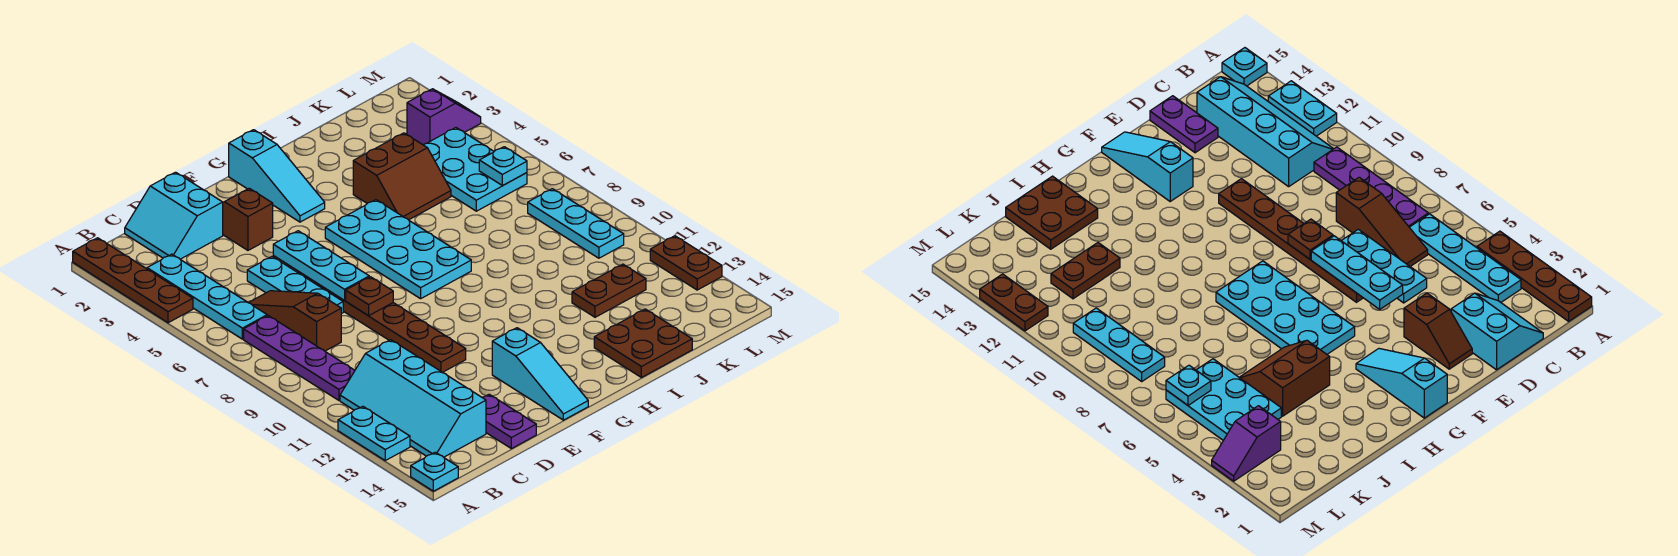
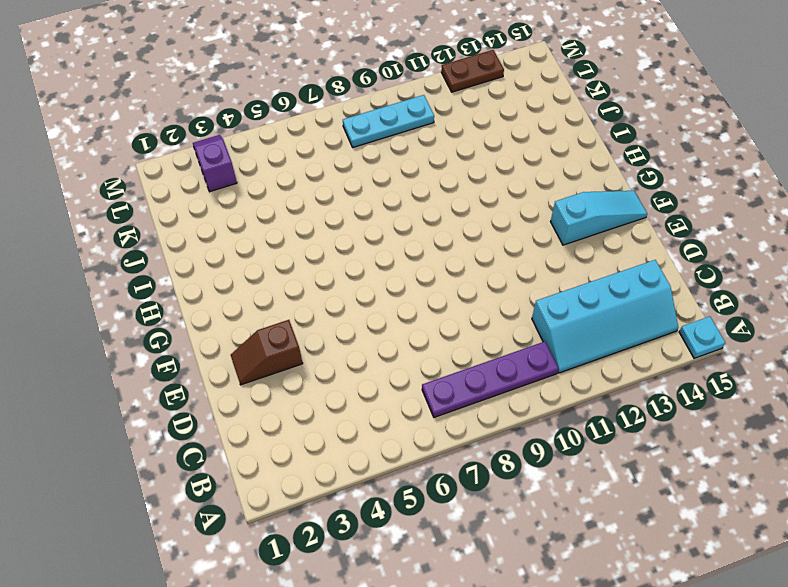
none -> brown plate A1:A4 level 1
none -> cyan plate A12:A13 level 1
none -> cyan plate B3:B6 level 1

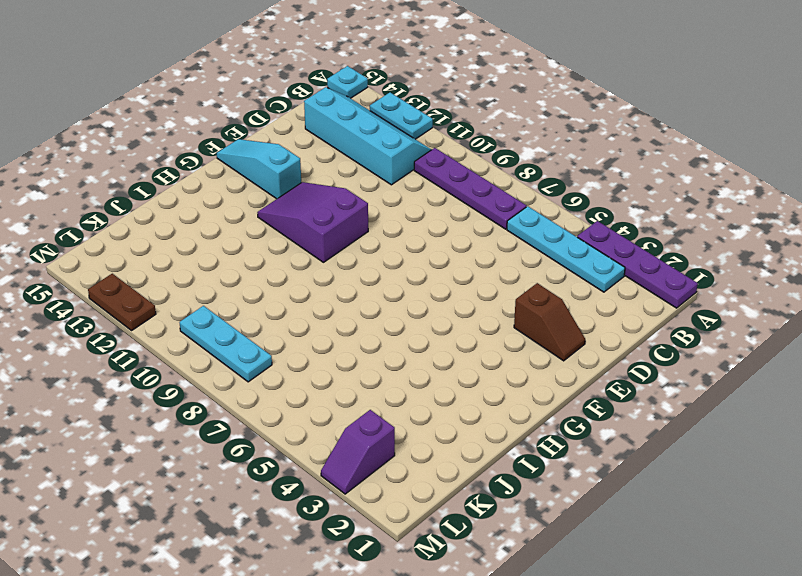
purple plate A1:A4 level 1 -> brown plate A1:A4 level 1
purple slope F10:G12 level 1 top 10 -> none
none -> cyan slope C1:D2 level 1 top D
none -> brown slope C6:C8 level 1 top 8
none -> cyan plate D5:D7 level 1

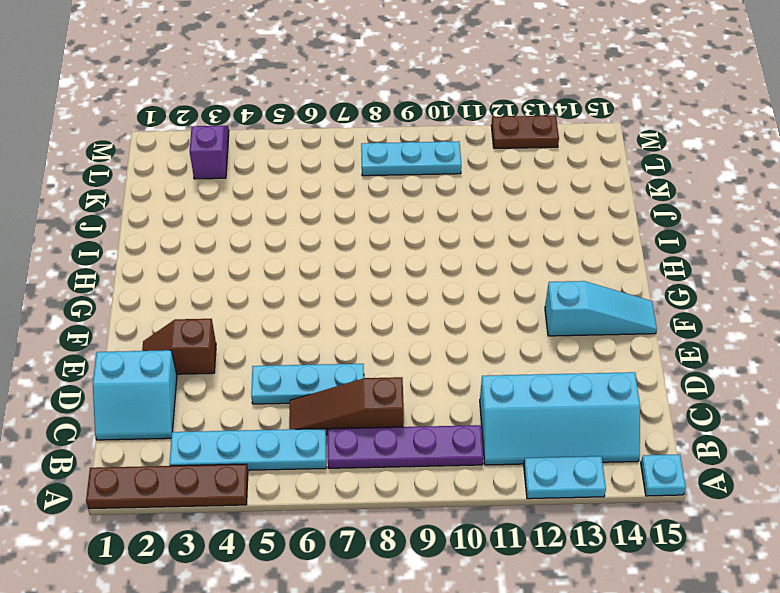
none -> purple plate D14:D15 level 1
none -> brown plate E6:E11 level 1
none -> cyan slope G1:G3 level 1 top 1

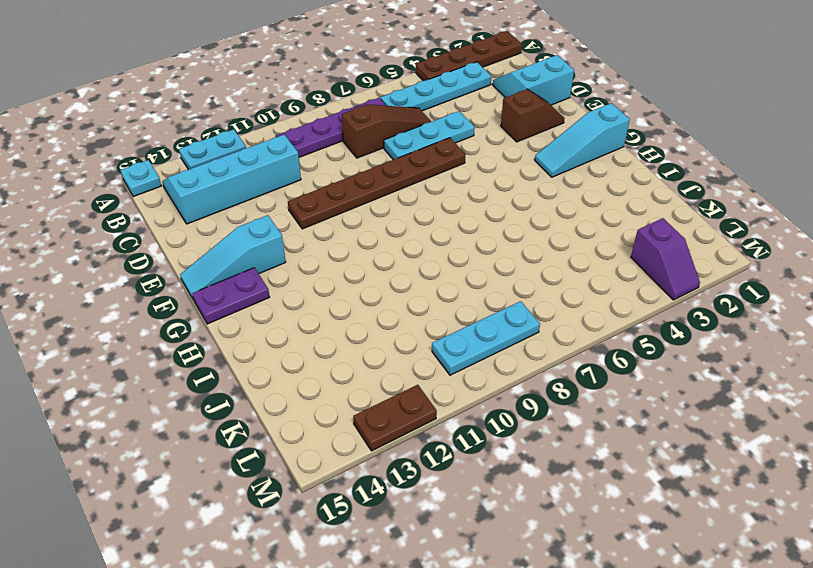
purple plate G14:G15 level 1 -> purple plate D14:D15 level 1
none -> cyan plate G5:H8 level 1
none -> brown slope I4:J5 level 1 top 4
none -> brown plate I14:J15 level 1

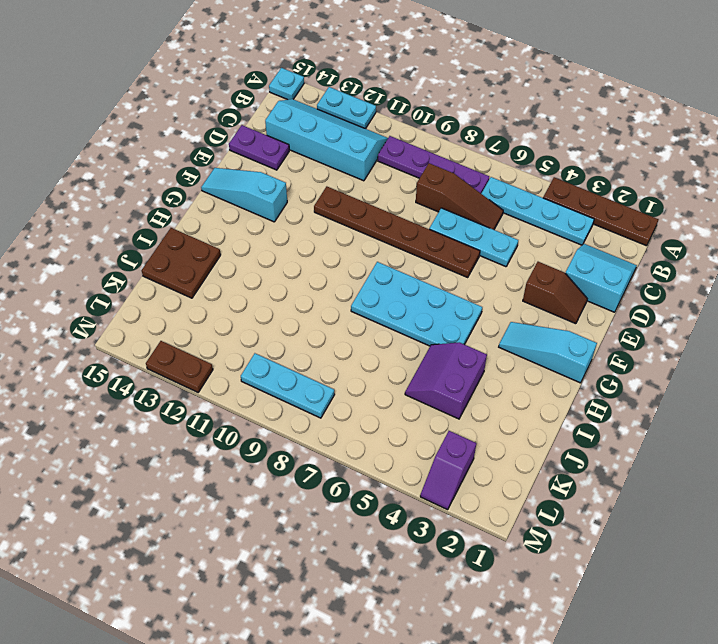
purple slope I4:J5 level 1 top 4 -> brown slope I4:J5 level 1 top 4
none -> brown plate J12:K12 level 1
none -> cyan plate K4:L6 level 1
none -> cyan plate E5:E7 level 2

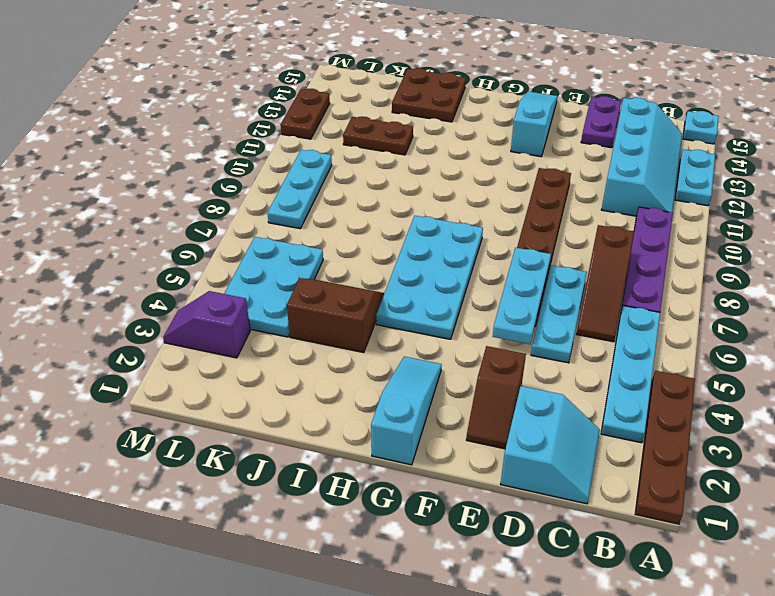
none -> brown plate E8 level 2
none -> cyan plate L6 level 2

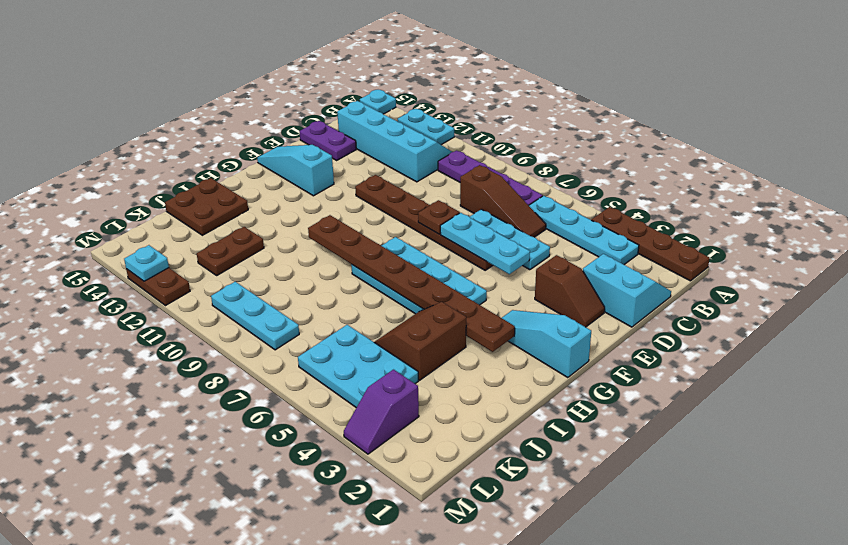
brown plate H3:H10 level 2 -> none
cyan plate M13 level 2 -> cyan plate L6 level 2

